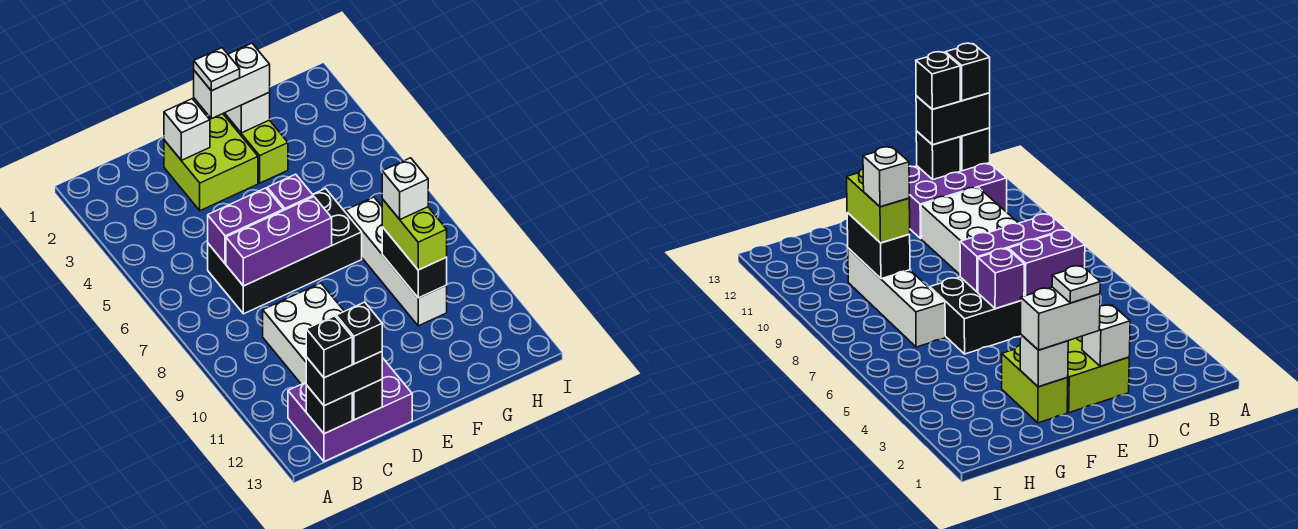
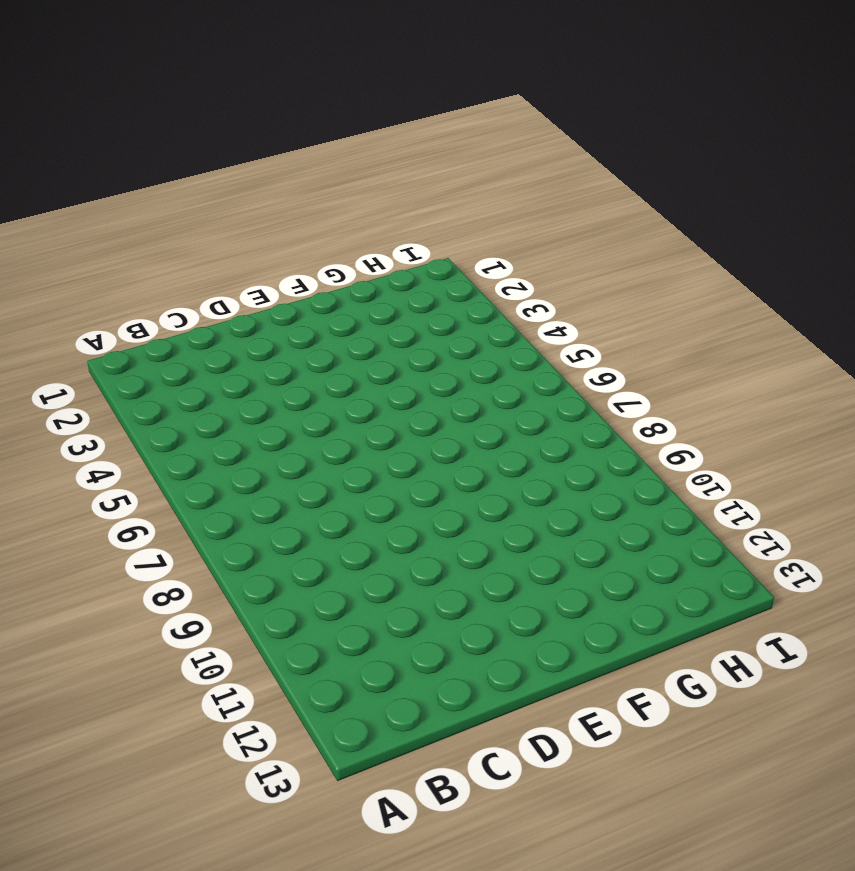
none -> purple brick B12:D13 level 1
none -> black brick C6:F7 level 1
none -> white brick C9:D11 level 1

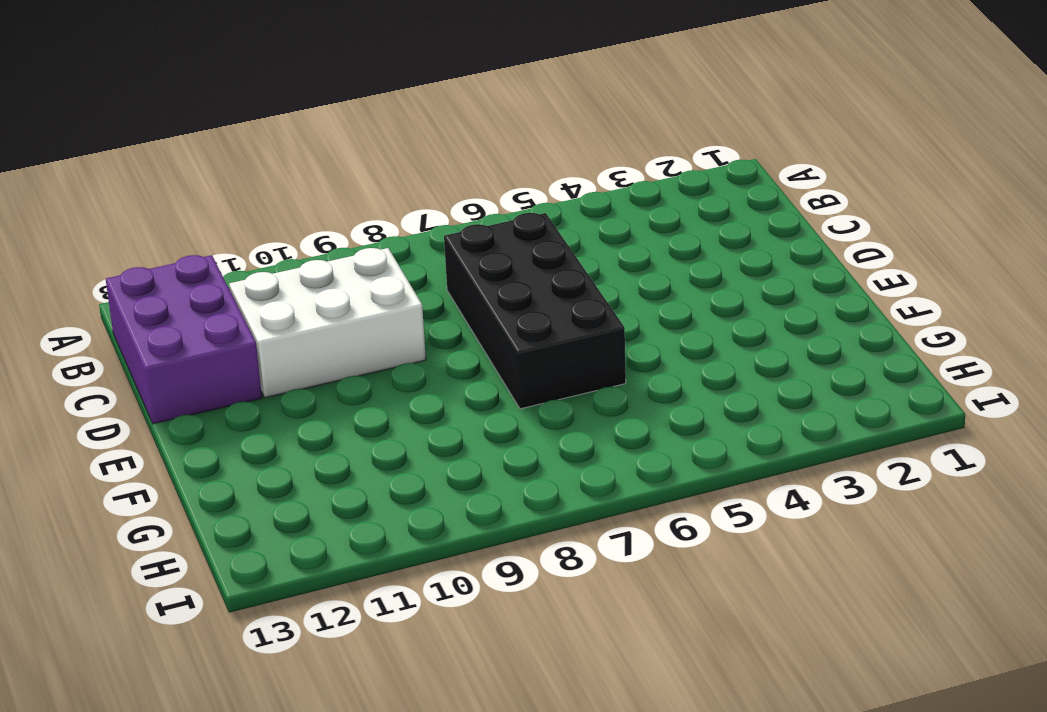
none -> lime brick D2:E3 level 1
none -> lime brick F2:F3 level 1
none -> white brick G7:G10 level 1

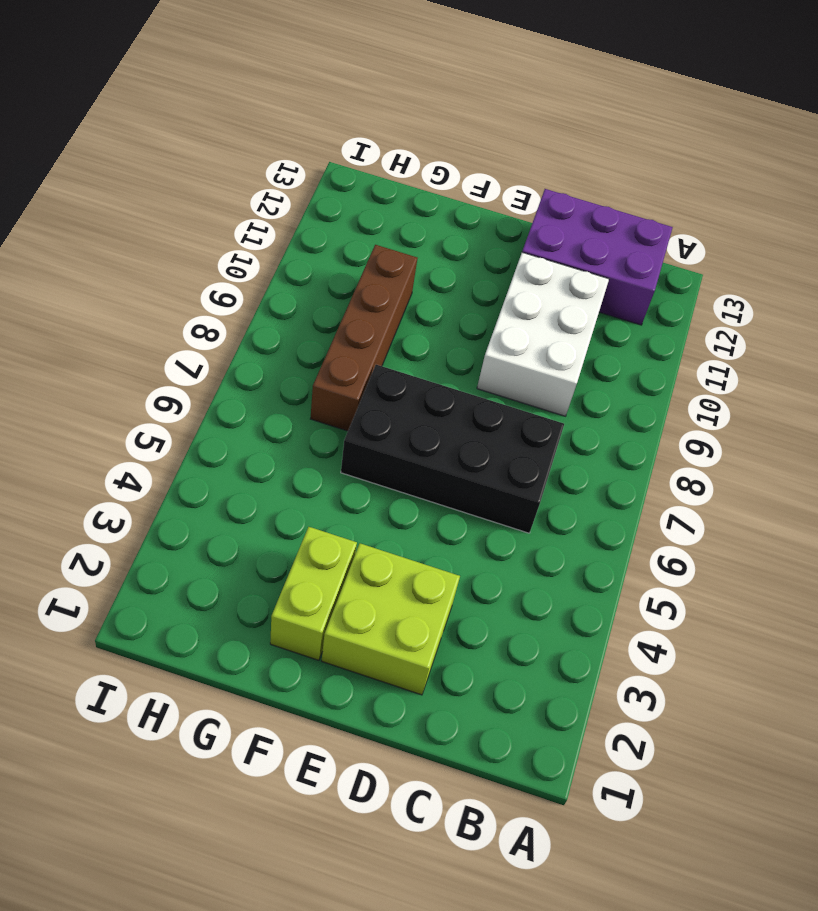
brown brick G7:G10 level 1 -> white brick G7:G10 level 1
none -> black brick B13 level 2
none -> purple brick C6:D6 level 2
none -> purple brick C7:E7 level 2

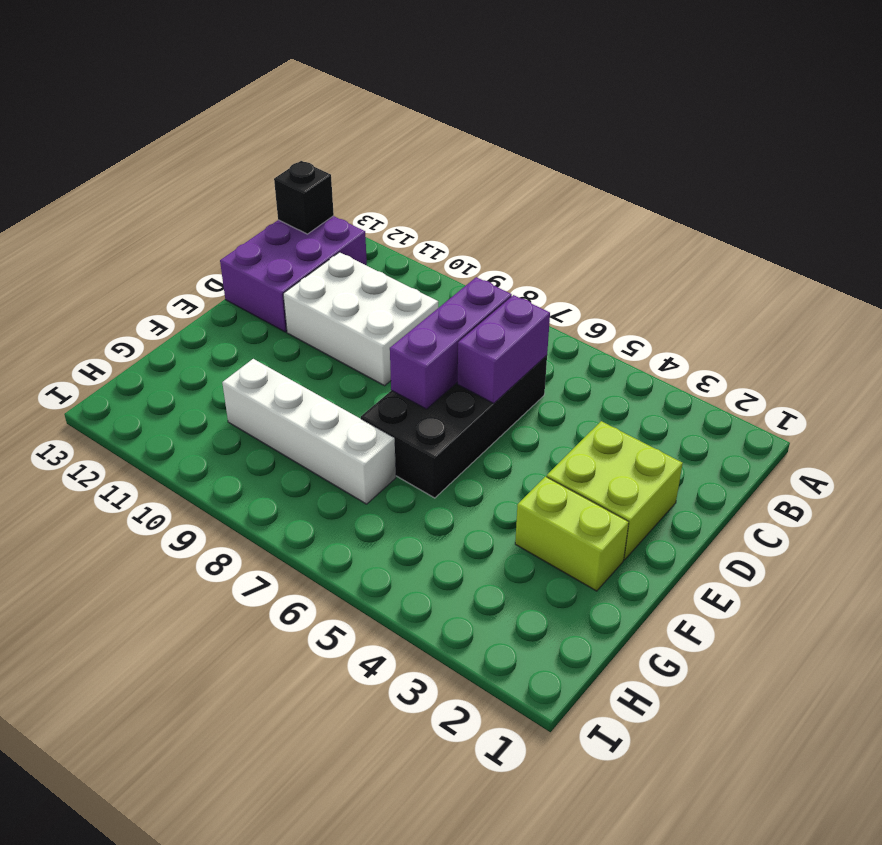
none -> black brick C13 level 2
none -> white brick D2 level 2
none -> purple brick E6 level 2

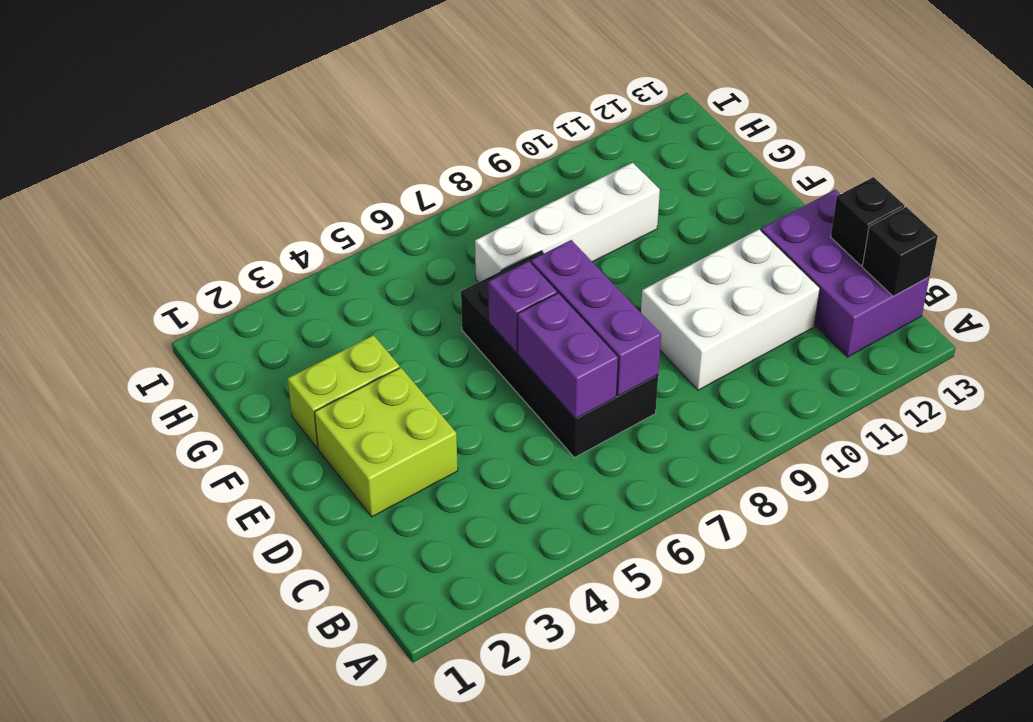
none -> white brick D2 level 2
none -> white brick F2 level 2
none -> black brick G9:G10 level 2

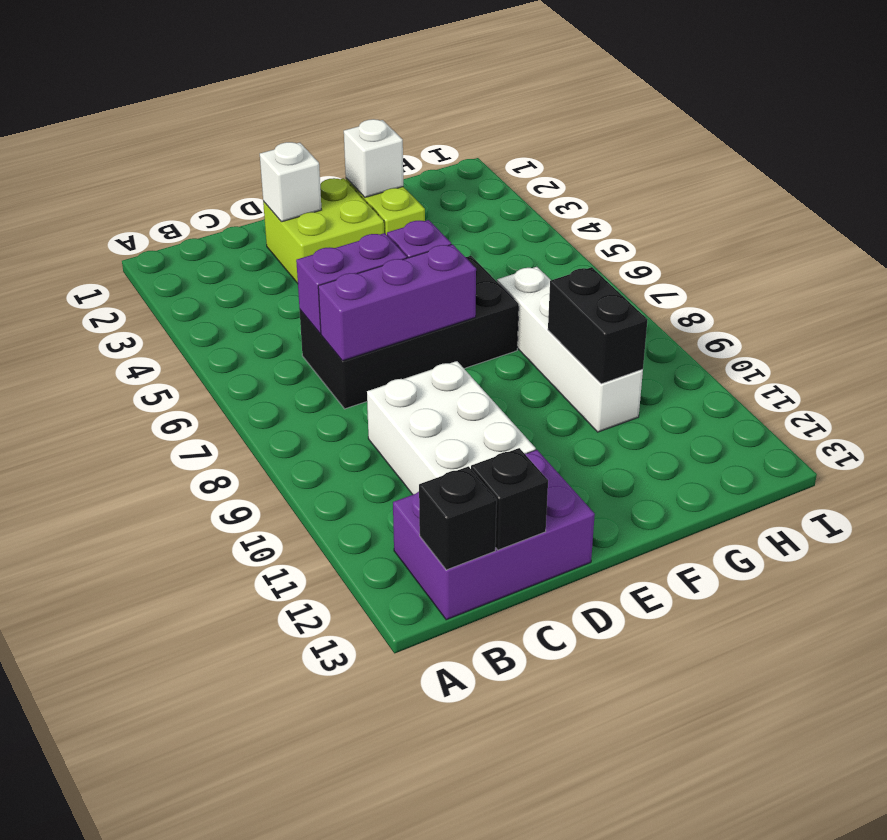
none -> black brick B13:C13 level 3
none -> white brick E2:F2 level 3
none -> lime brick G9:G10 level 3

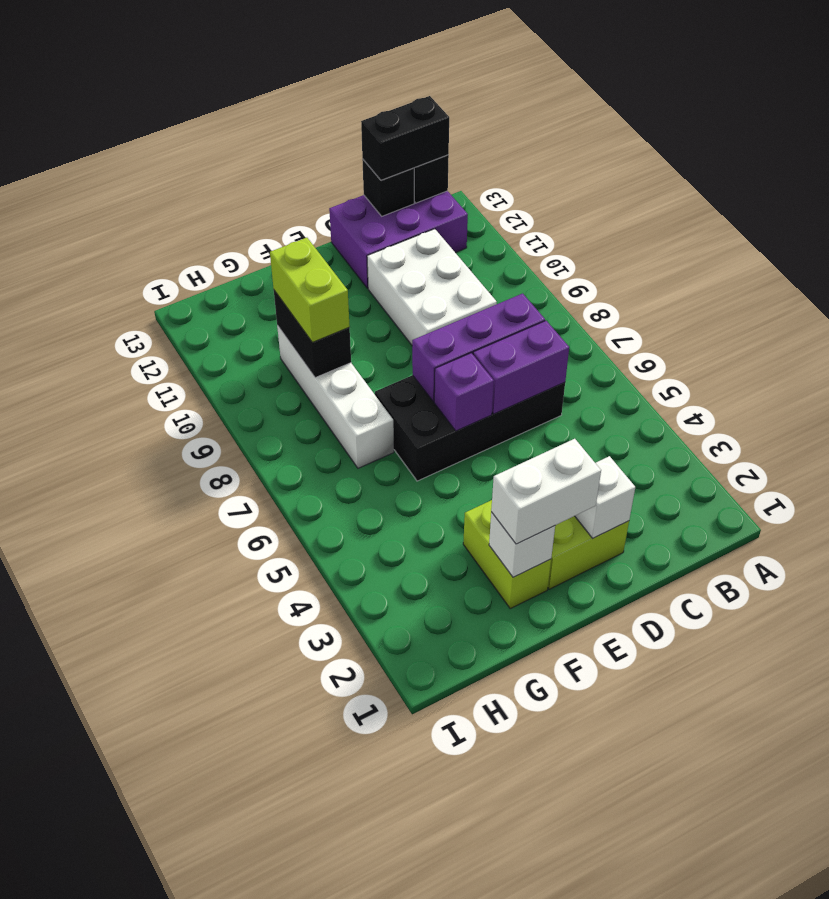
none -> black brick B13 level 4
none -> black brick C13 level 4
none -> white plate E2 level 4

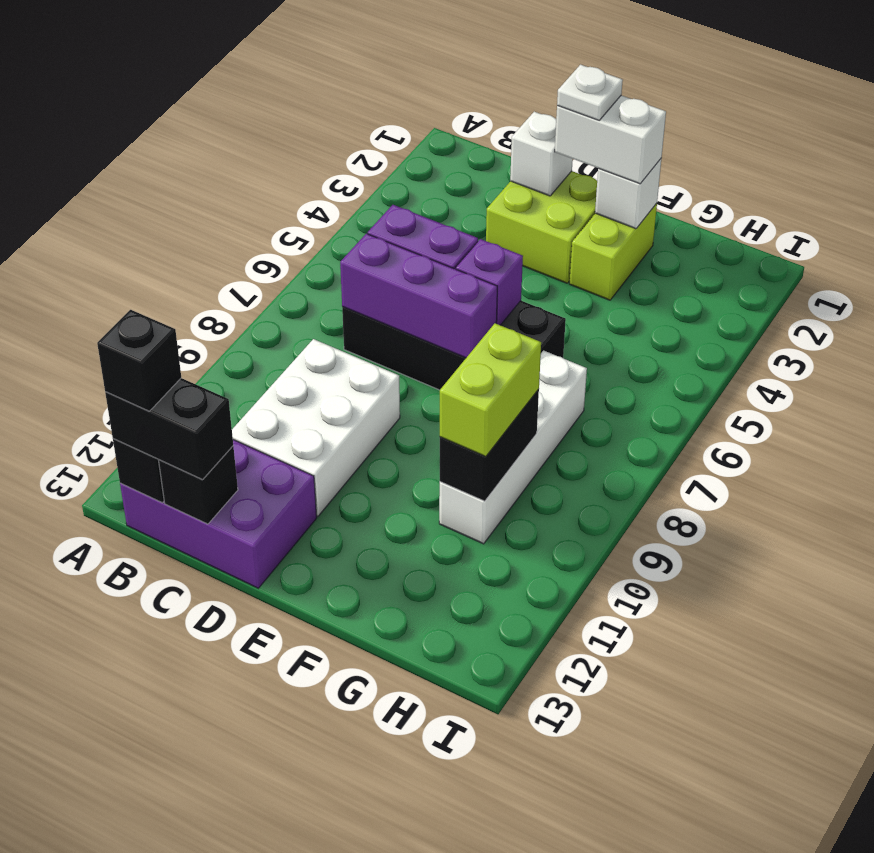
none -> black brick C13 level 4
none -> white brick G9 level 4

